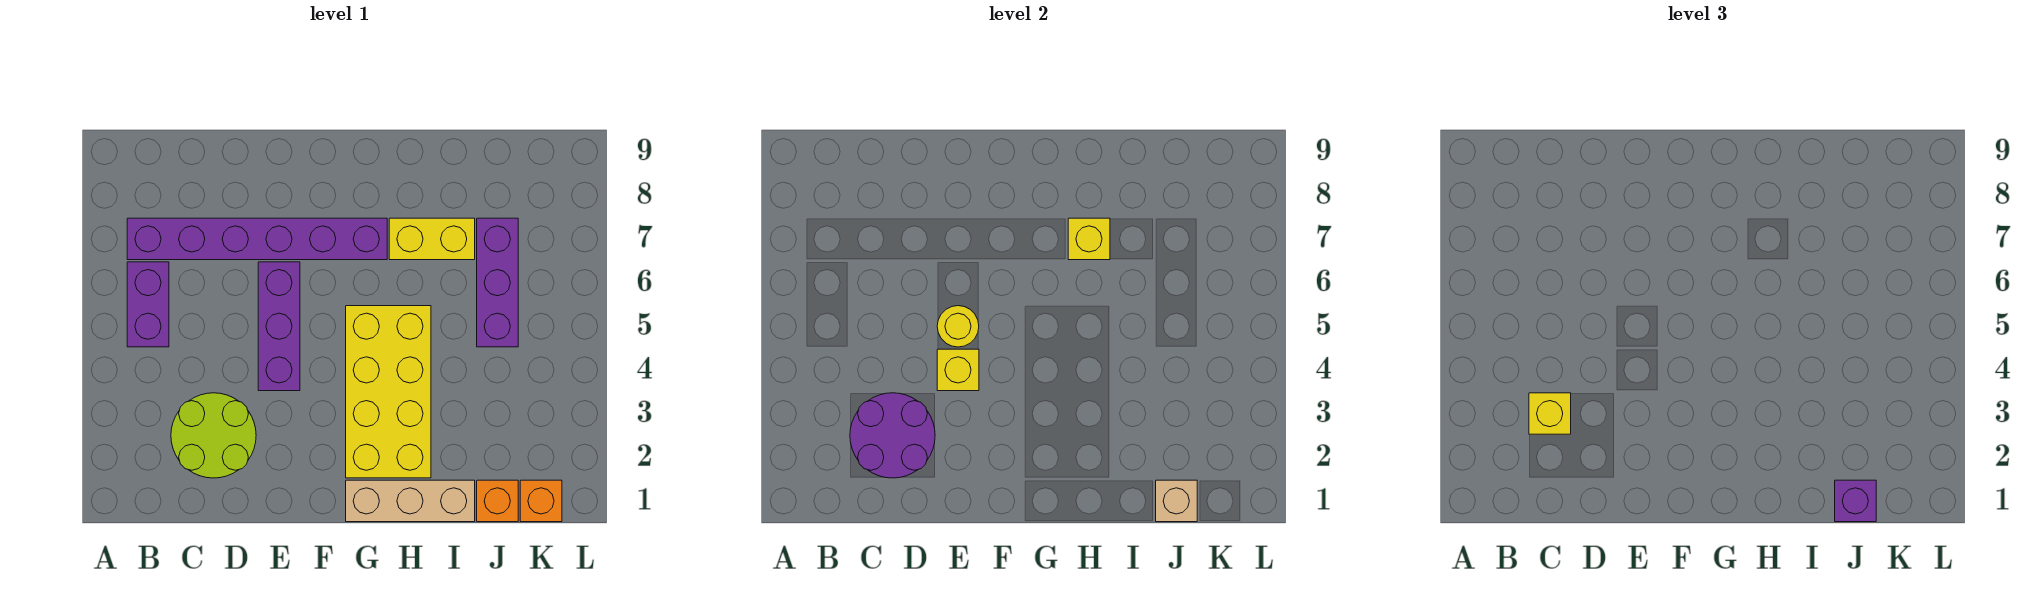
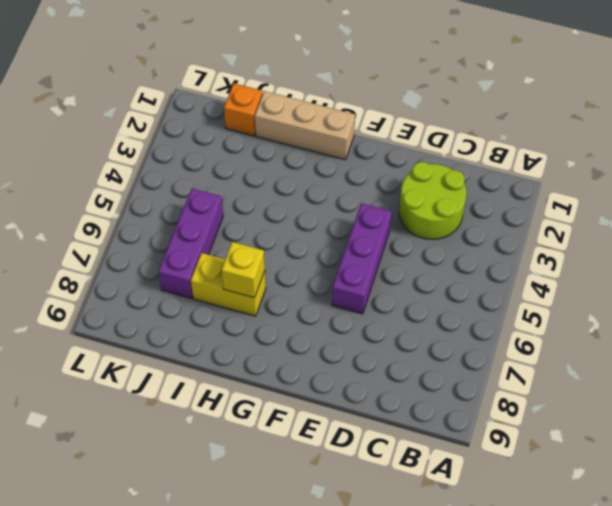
none -> purple brick B5:B6 level 1
none -> purple brick B7:G7 level 1
none -> yellow brick G2:H5 level 1

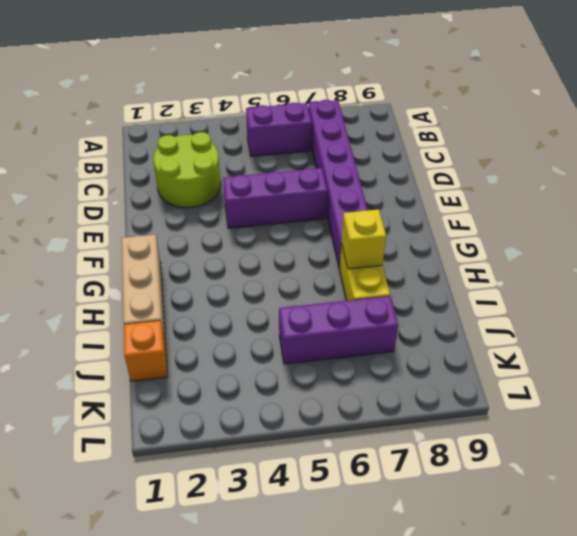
none -> yellow brick G2:H5 level 1
none -> orange brick K1 level 1
none -> purple round brick C2:D3 level 2

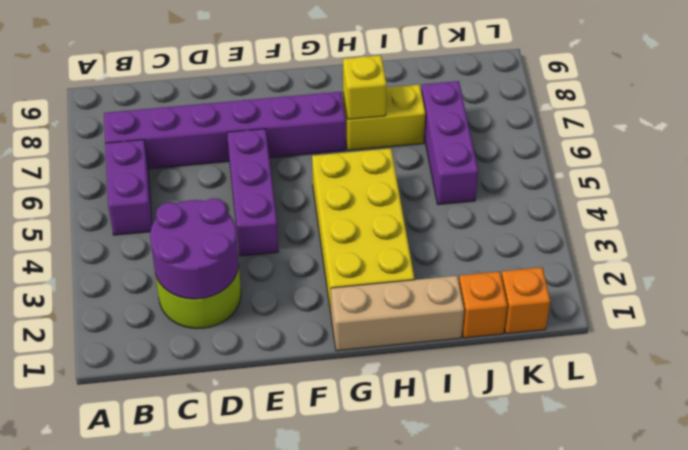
none -> yellow brick E4 level 2
none -> yellow round brick E5 level 2
none -> tan brick J1 level 2

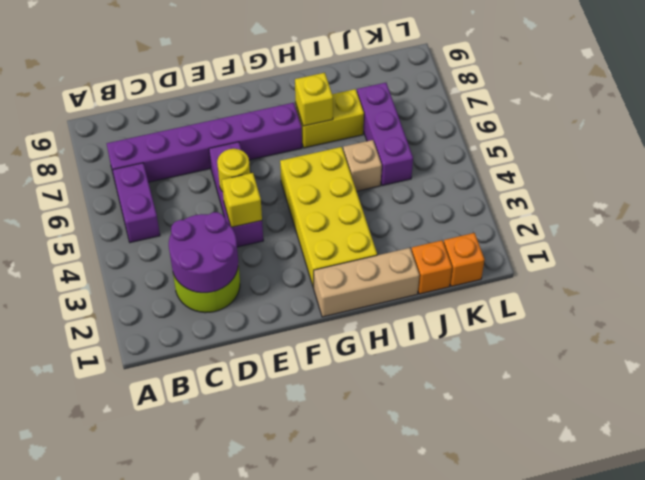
tan brick I5 level 1 -> tan brick J1 level 2
none -> yellow brick C3 level 3
none -> purple brick J1 level 3

